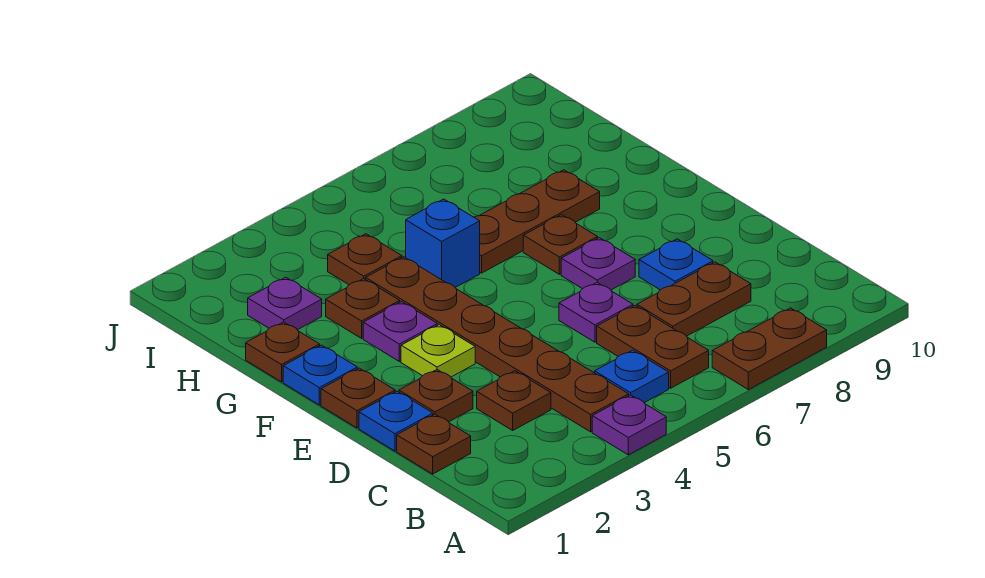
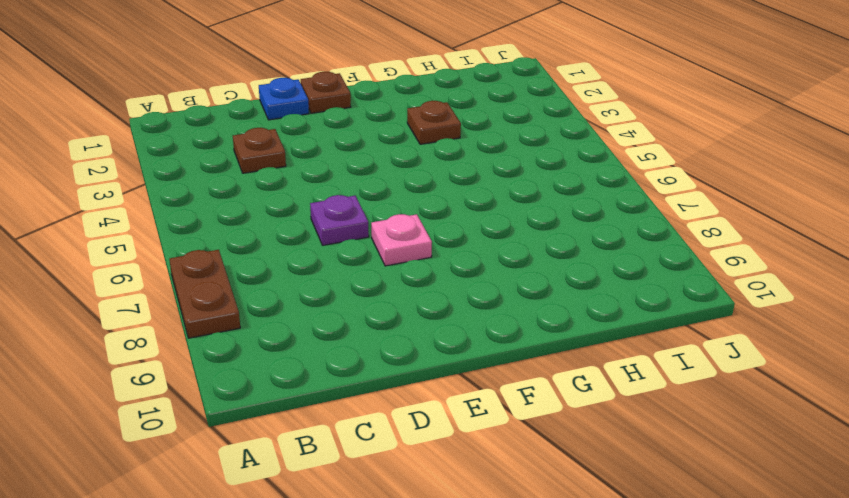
pink plate E7 level 1 -> purple plate E7 level 1
none -> purple plate A4 level 1
none -> brown plate B4:G4 level 1
none -> blue plate B5 level 1

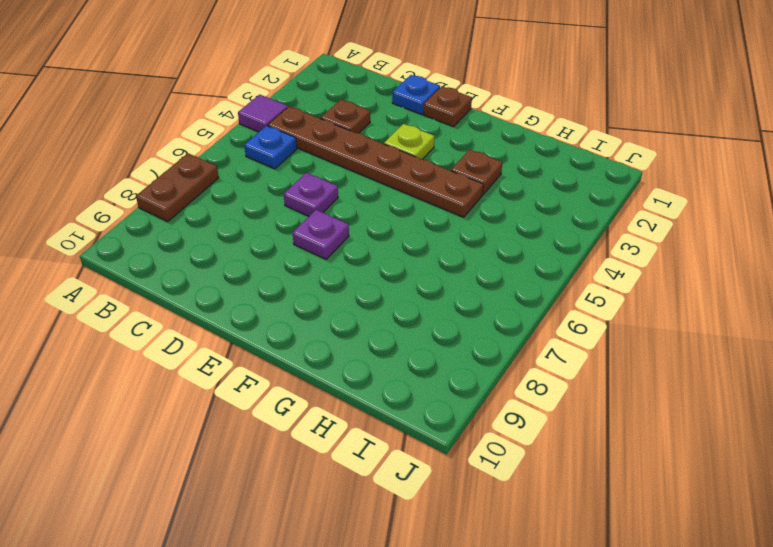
purple tile A4 level 1 -> purple plate A4 level 1
none -> brown plate B6:C6 level 1
none -> brown plate C1 level 1
none -> brown plate C7:C8 level 1

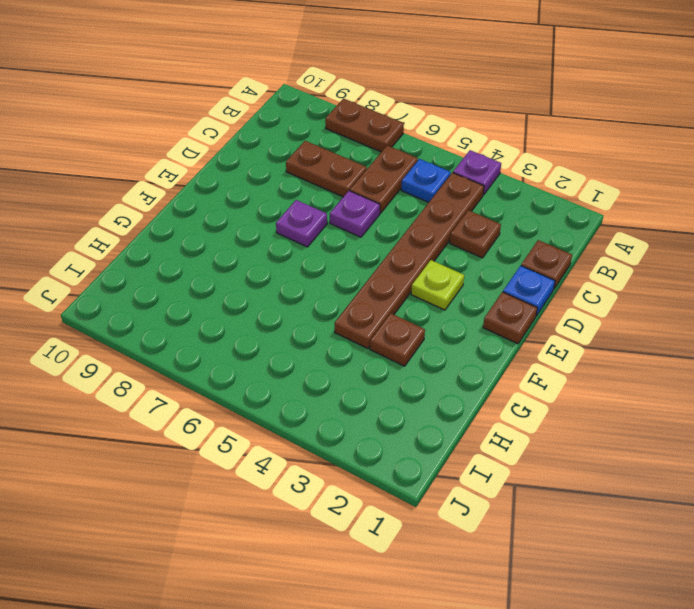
none -> brown plate D2 level 1
none -> blue plate D8 level 1
none -> blue plate F1 level 1

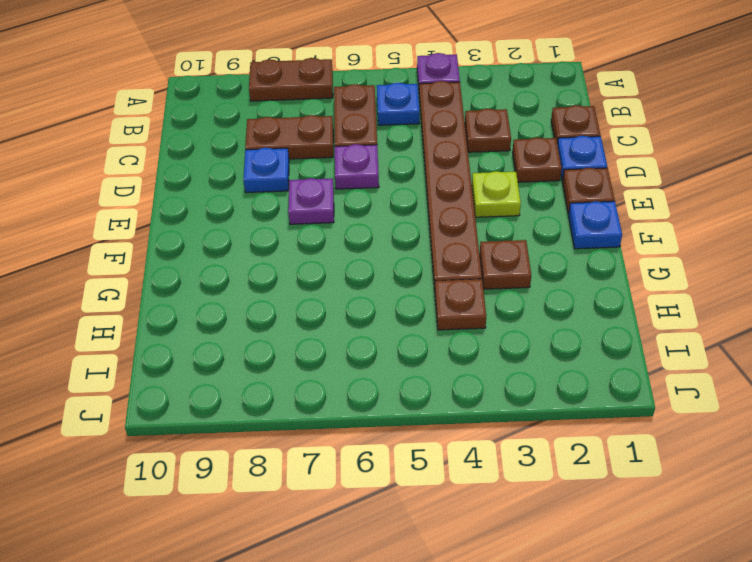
none -> purple plate F3 level 1
none -> brown plate F7 level 1
none -> brown plate G1 level 1

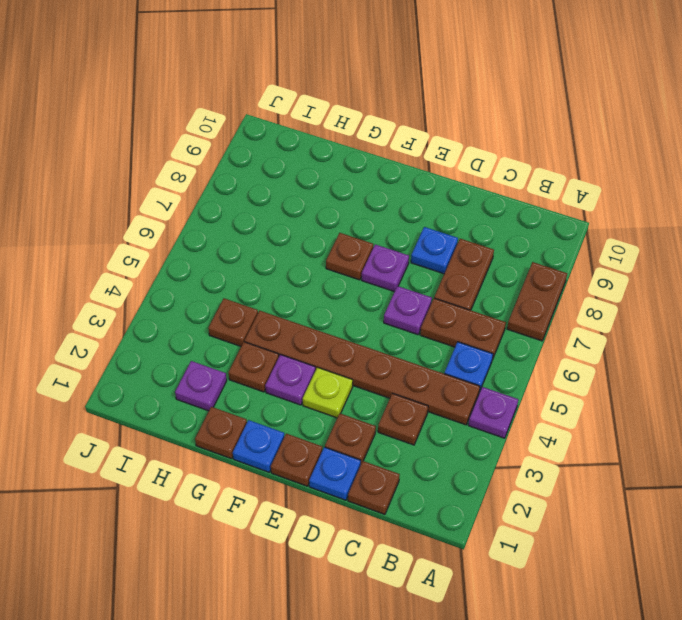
none -> blue brick G5 level 1
none -> brown plate G6:G8 level 1

